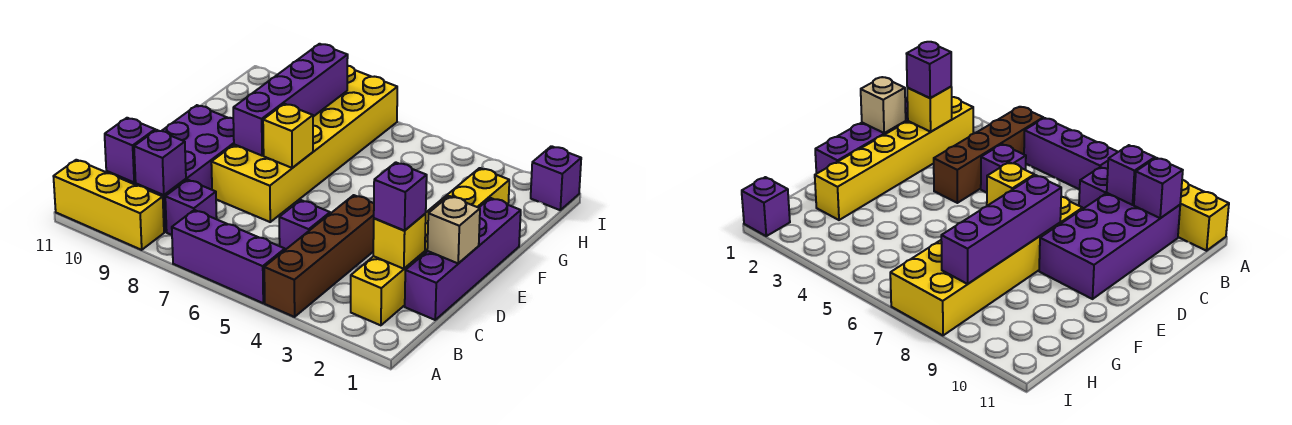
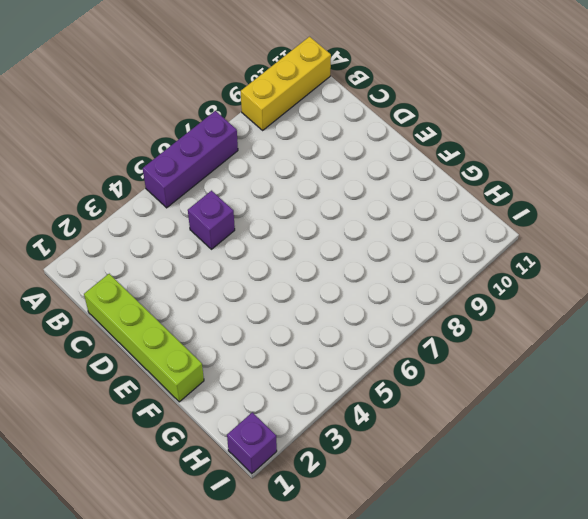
lime brick C1:F1 level 1 -> purple brick C1:F1 level 1
none -> brown brick A4:D4 level 1
none -> yellow brick B2:G2 level 1
none -> purple brick B8 level 1

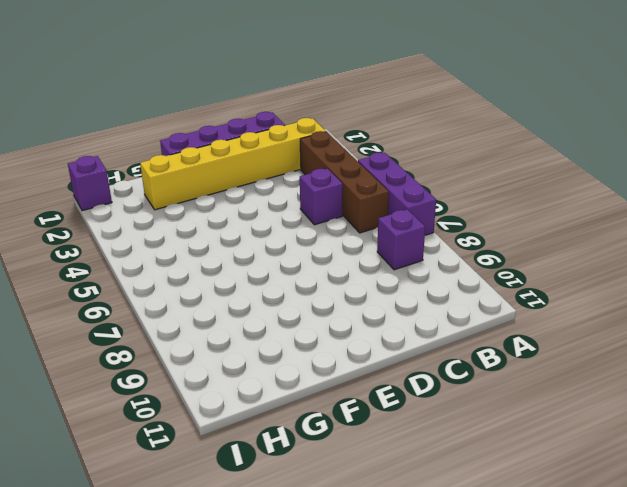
brown brick B3:B6 level 1 -> brown brick A4:D4 level 1
none -> yellow brick A9:A11 level 1
none -> purple brick B9:E10 level 1
none -> yellow brick D7:I8 level 1

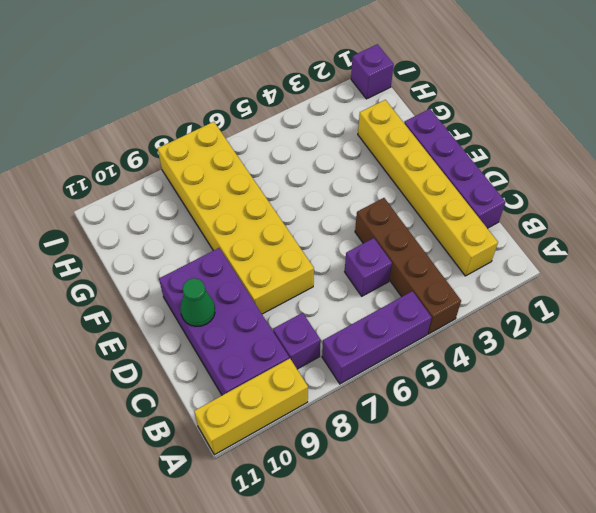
green cone D10 level 2 -> none
none -> purple brick B9 level 2
none -> purple brick B10 level 2
none -> yellow brick C2 level 2

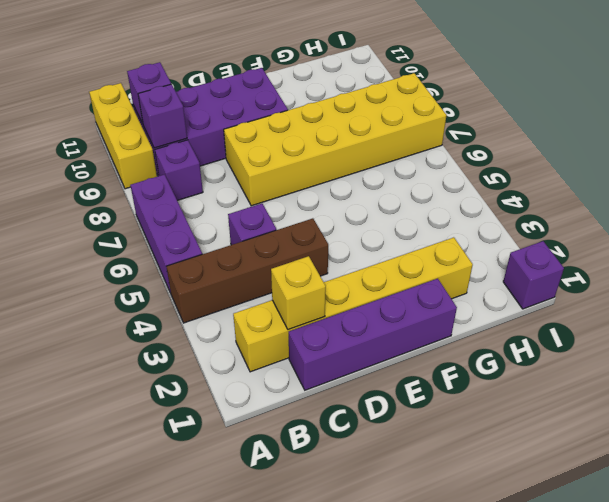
none -> tan brick D1 level 2
none -> yellow brick E7 level 2
none -> purple brick E8:H8 level 2

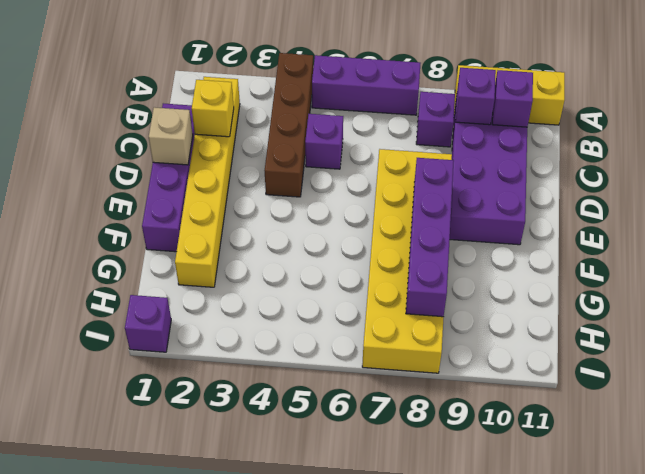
none -> yellow brick E7 level 2
none -> purple brick C2 level 3

